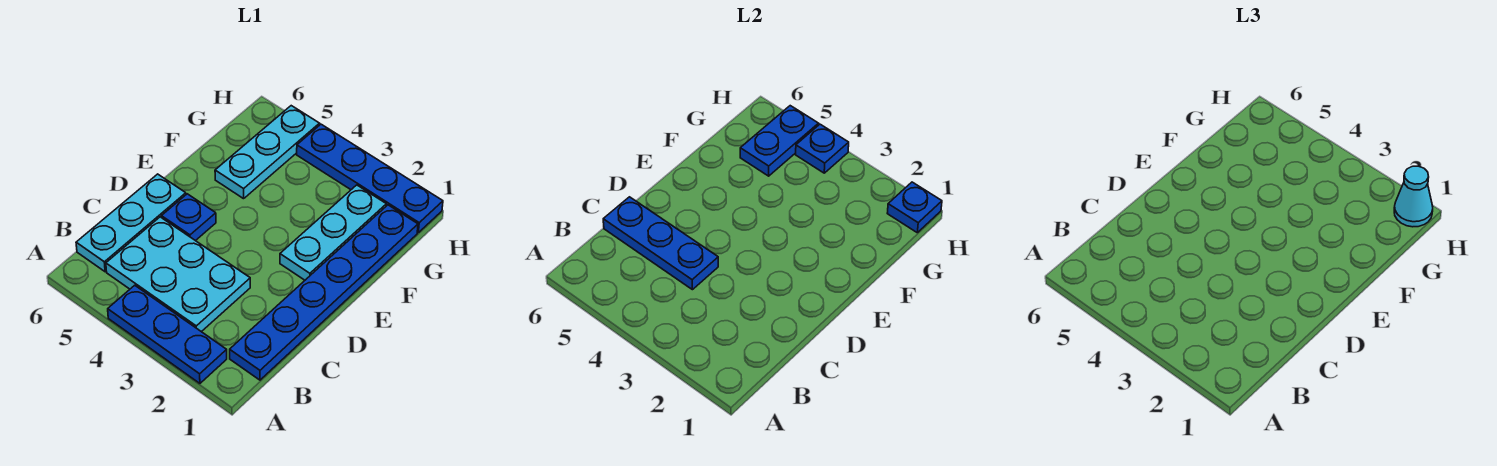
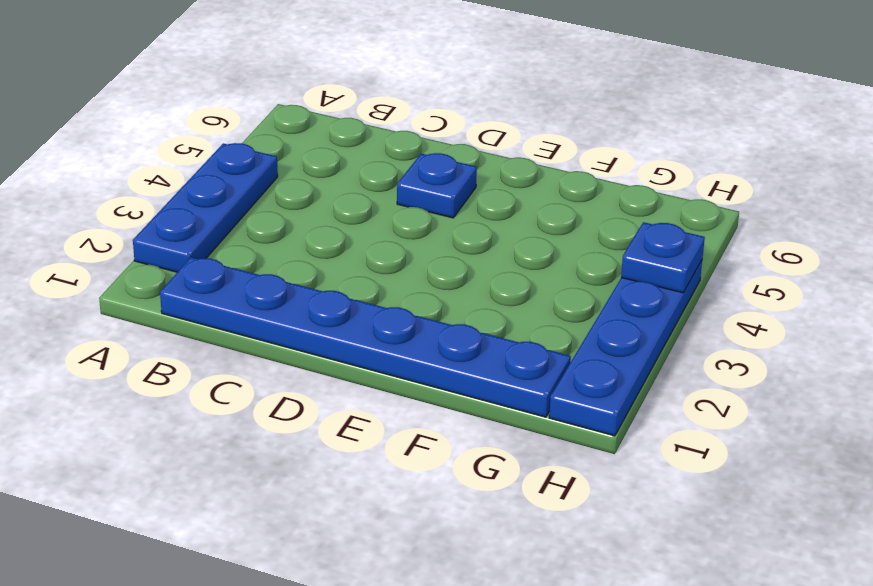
none -> cyan plate B3:C5 level 1
none -> cyan plate B6:D6 level 1
none -> cyan plate E2:G2 level 1

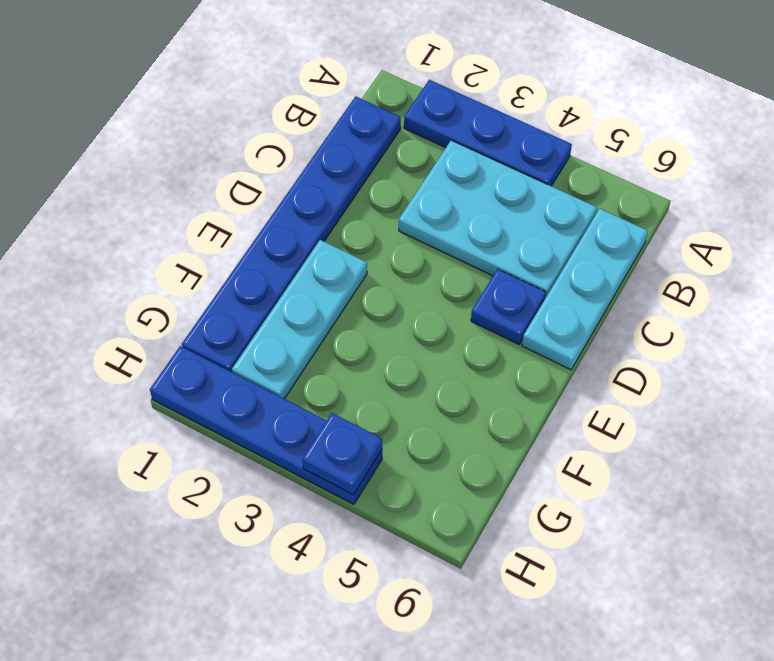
none -> cyan plate F5:H5 level 1
none -> blue plate C4:C6 level 2
none -> blue plate G5:H5 level 2

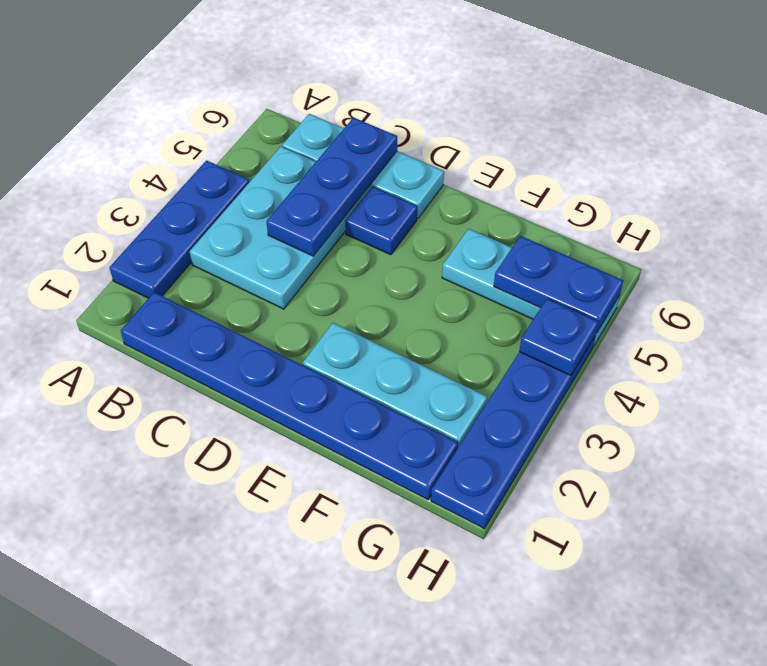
none -> blue plate H1 level 2
none -> cyan cone H1 level 3

